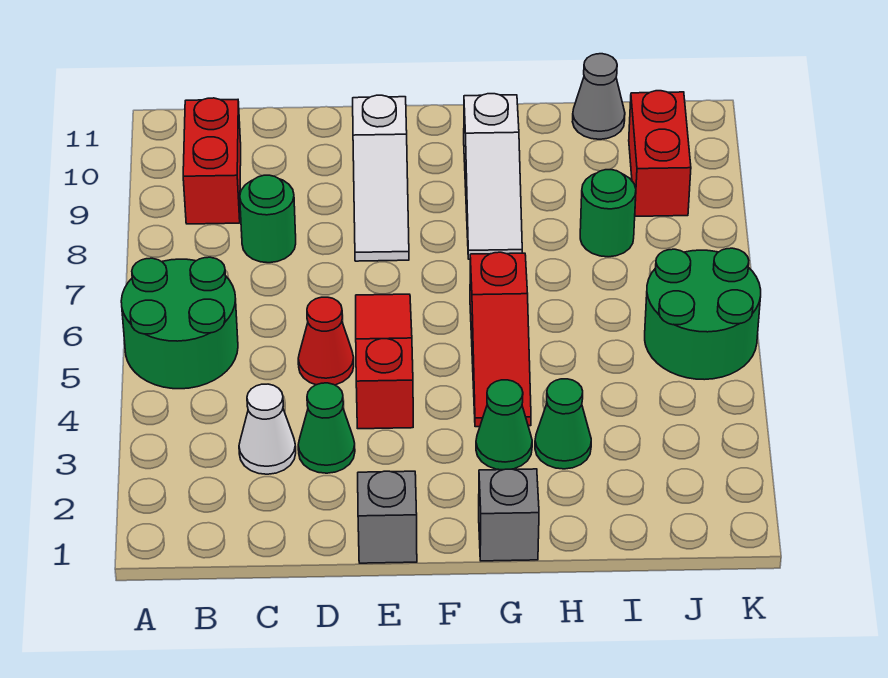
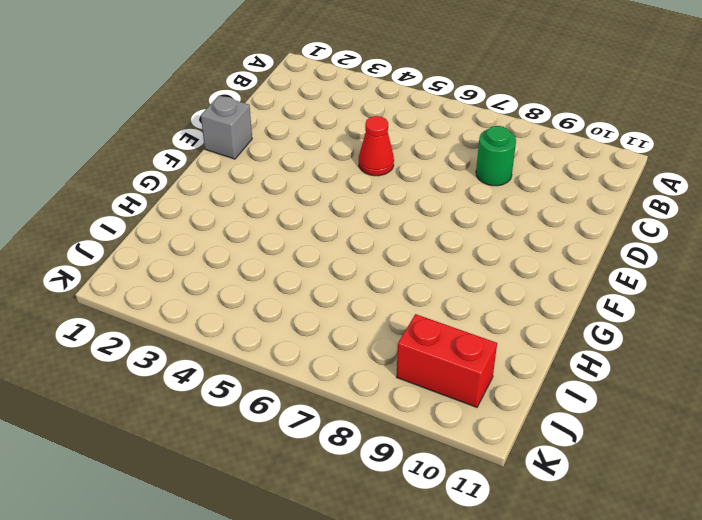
none -> green round brick A5:B6 level 1
none -> red brick B9:B10 level 1
none -> white cone C3 level 1

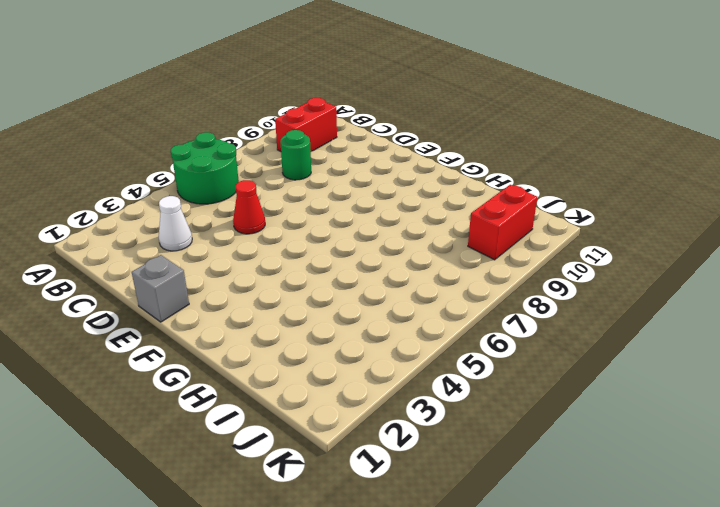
none -> green cone D3 level 1
none -> red slope E4:E6 level 1 top 4
none -> white slope E8:E10 level 1 top 10

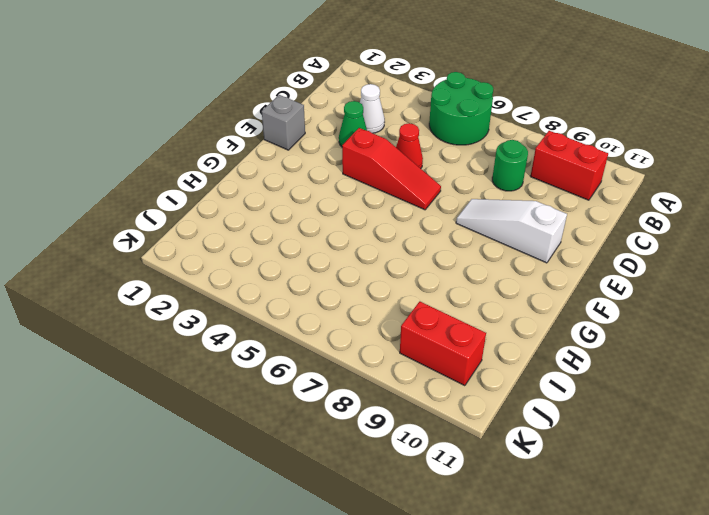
none -> grey brick G1 level 1
none -> green cone G3 level 1
none -> red slope G4:G6 level 1 top 6

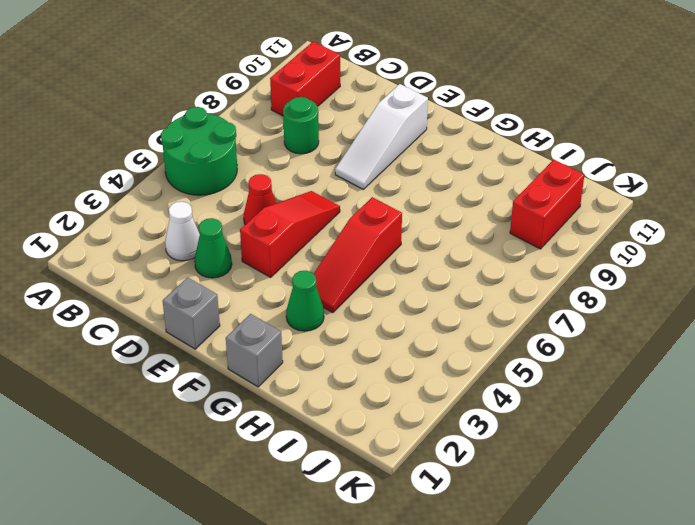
none -> white slope G8:G10 level 1 top 10
none -> green cone H3 level 1
none -> green round brick I8 level 1

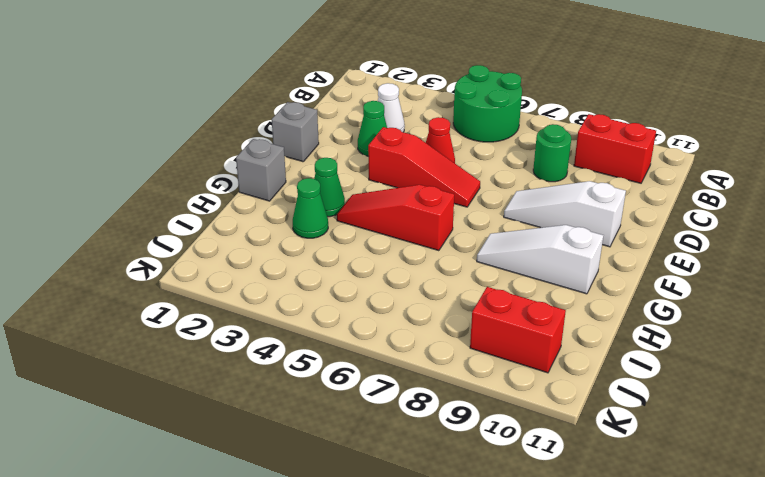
none -> green round brick I8 level 1
none -> grey cone I11 level 1
none -> green round brick J5:K6 level 1

